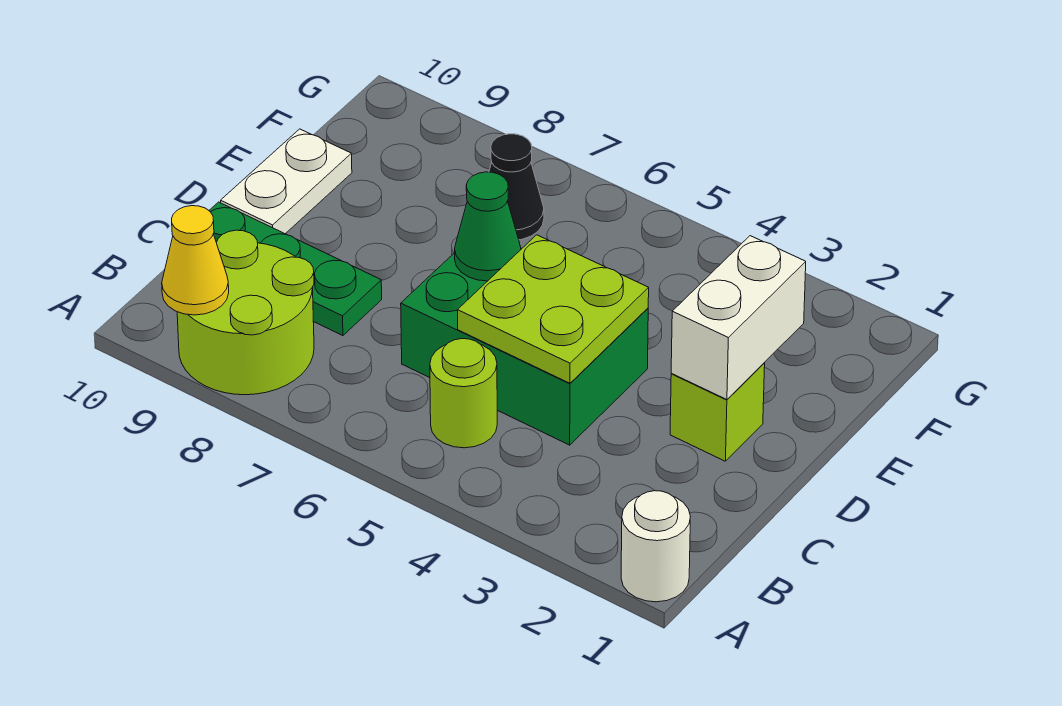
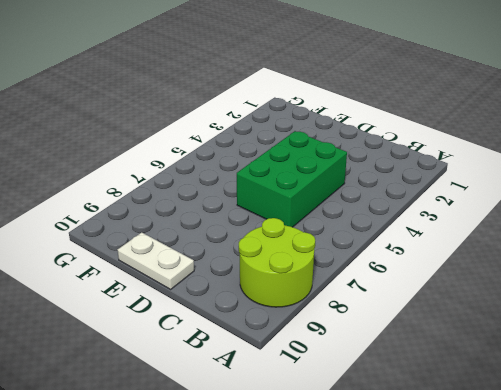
none -> white round brick A1 level 1
none -> lime round brick B5 level 1
none -> green plate C8:C10 level 1

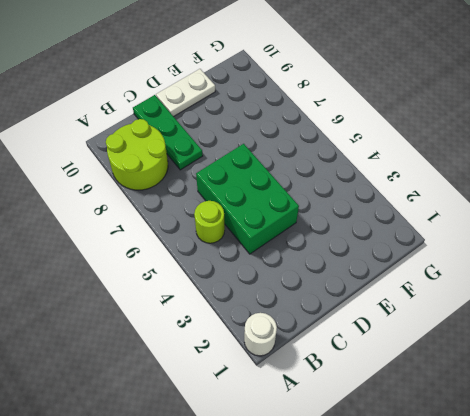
none -> lime brick D2 level 1
none -> black cone F7 level 1
none -> yellow cone A9 level 2

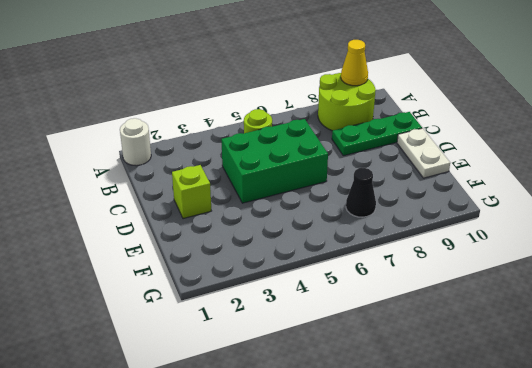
none -> lime plate C4:D5 level 2
none -> white brick D2:E2 level 2
none -> green cone D6 level 2

